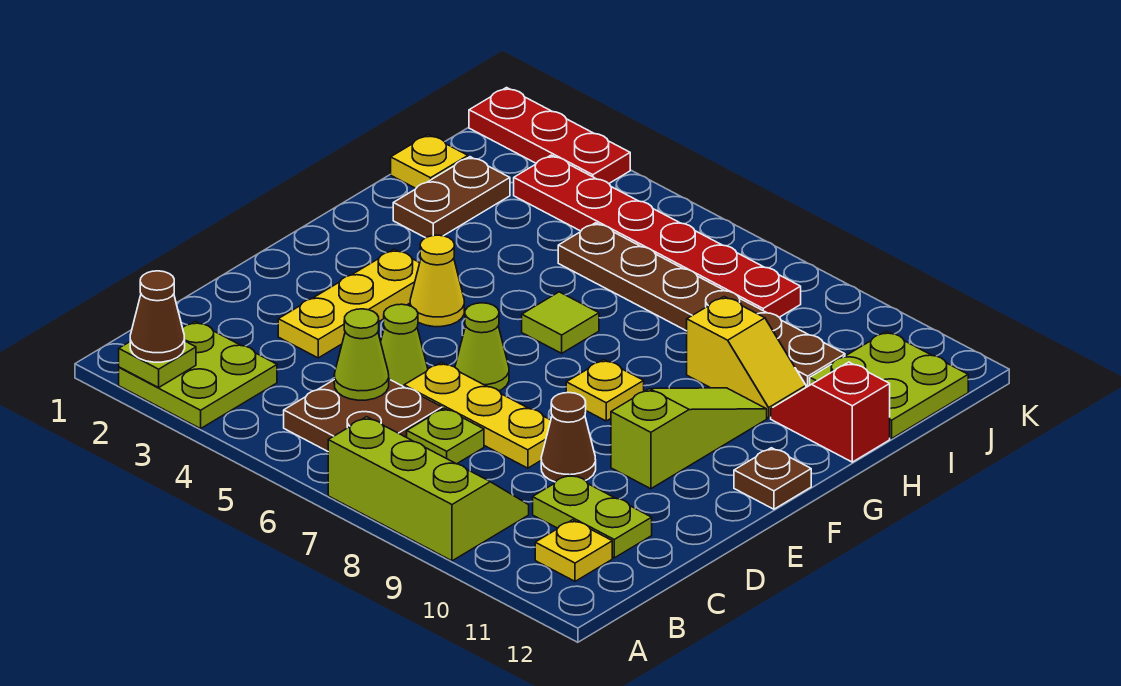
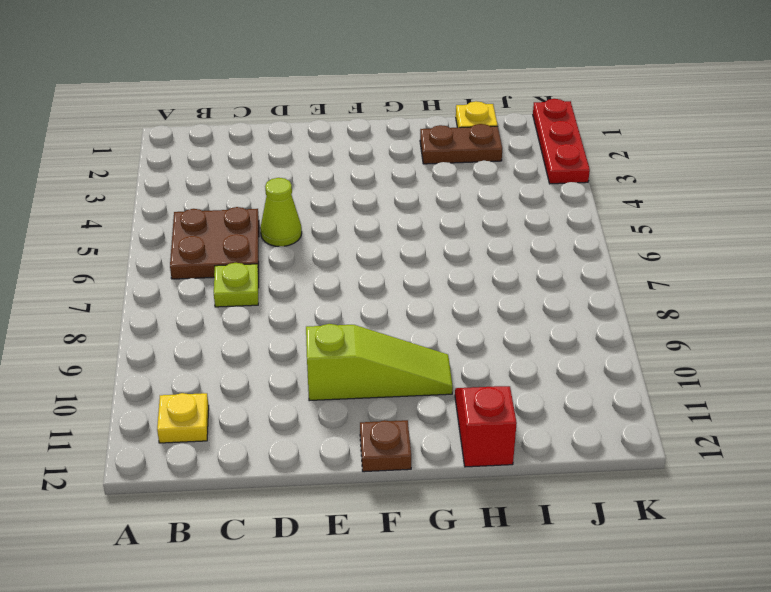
none -> lime plate A2:B3 level 1
none -> lime slope A7:B9 level 1 top A
none -> lime plate C10:C11 level 1

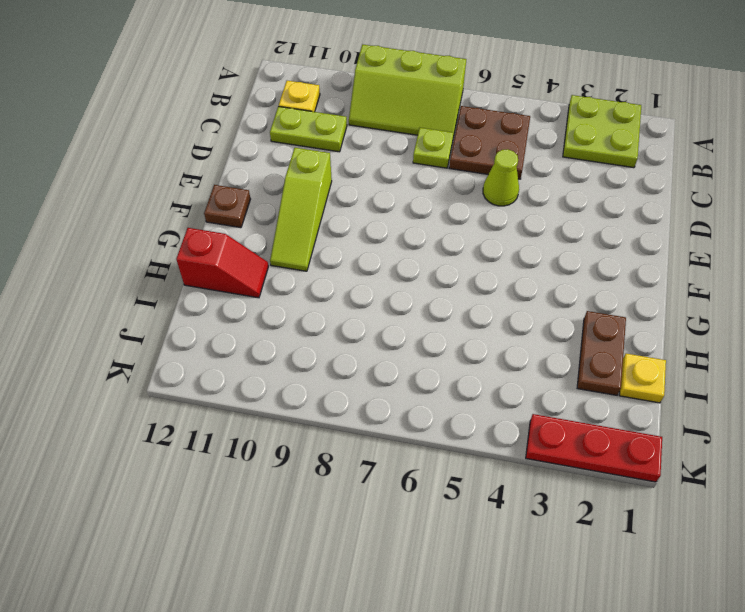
none -> yellow plate D3:F3 level 1
none -> yellow plate D6:D8 level 1
none -> brown cone D9 level 1

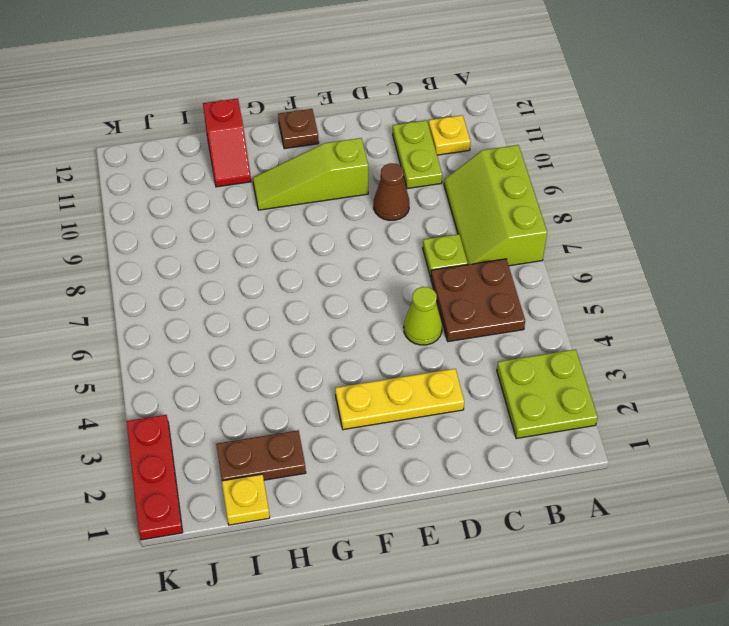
none -> yellow plate D6:D8 level 1
none -> lime cone E6 level 1
none -> yellow cone F4 level 1

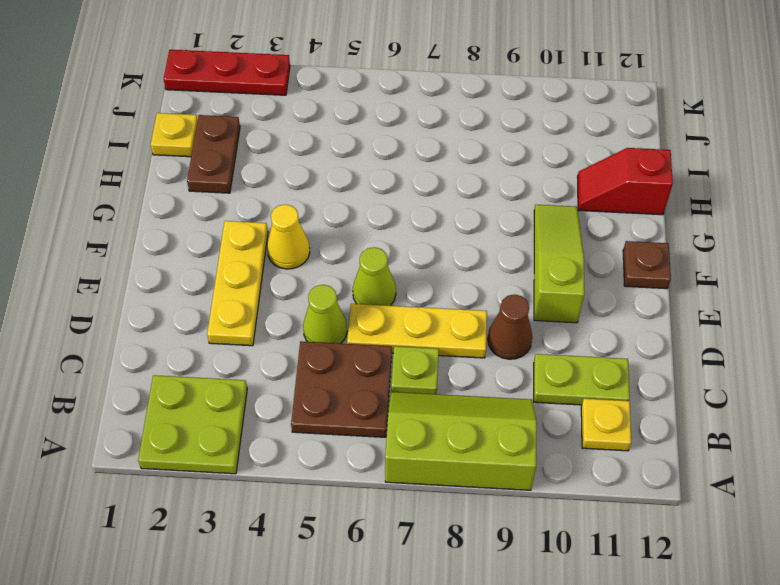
none -> yellow plate F8 level 1
none -> lime tile G6 level 1
none -> yellow slope H9:H10 level 1 top 9

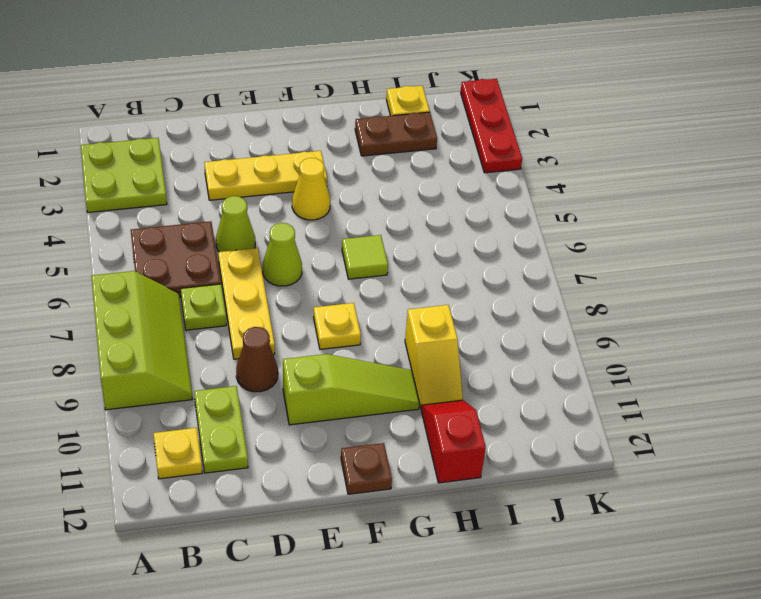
none -> brown plate I5:I10 level 1
none -> lime plate I11:J12 level 1
none -> red plate J3:J8 level 1

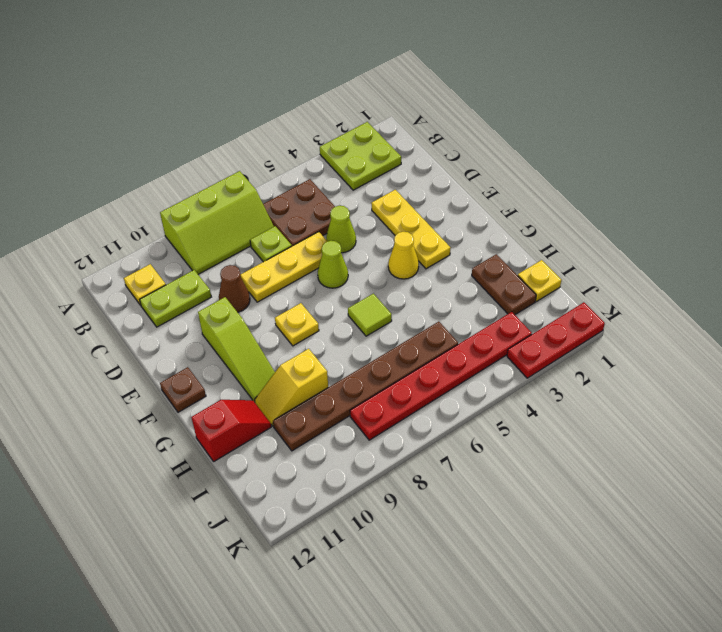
none -> lime plate I11:J12 level 1
none -> lime plate A2 level 2
none -> lime cone C5 level 2

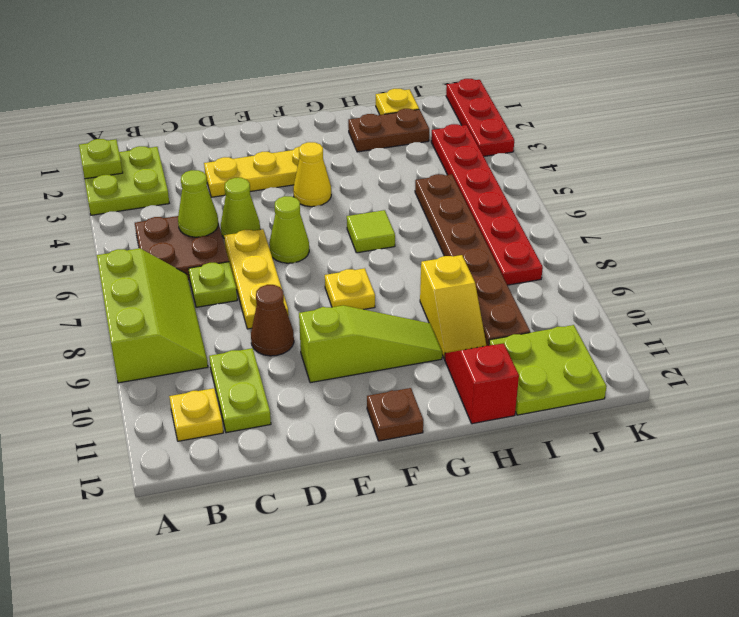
none -> brown cone A2 level 3

